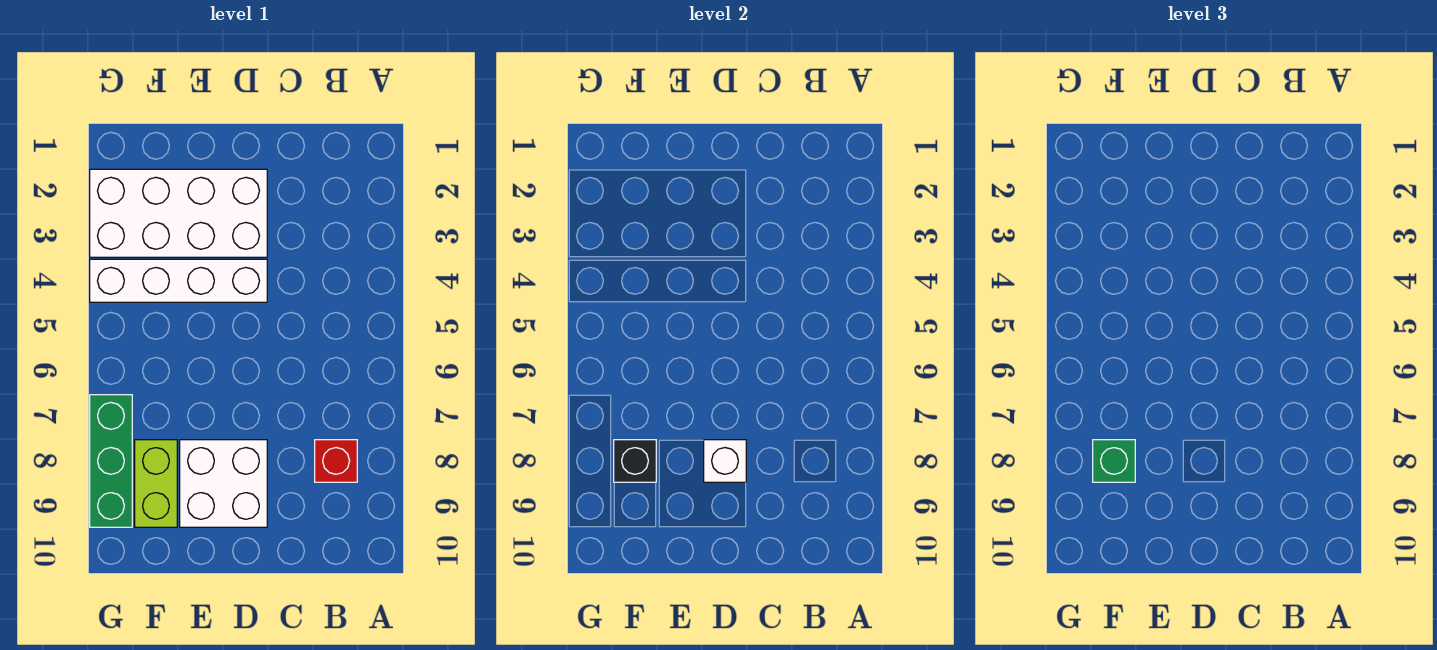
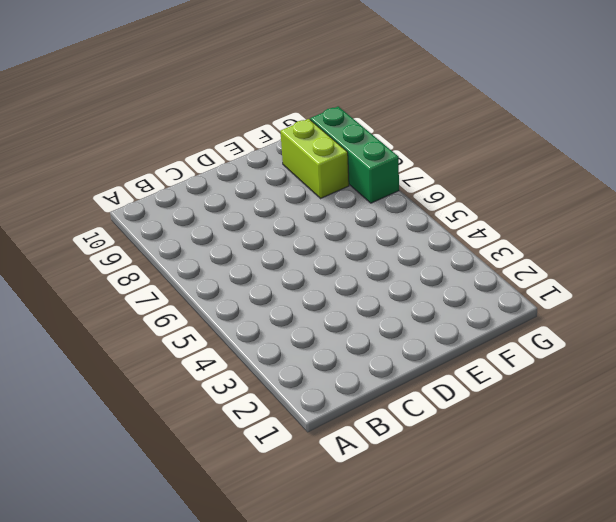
none -> red brick B8 level 1
none -> white brick D2:G3 level 1

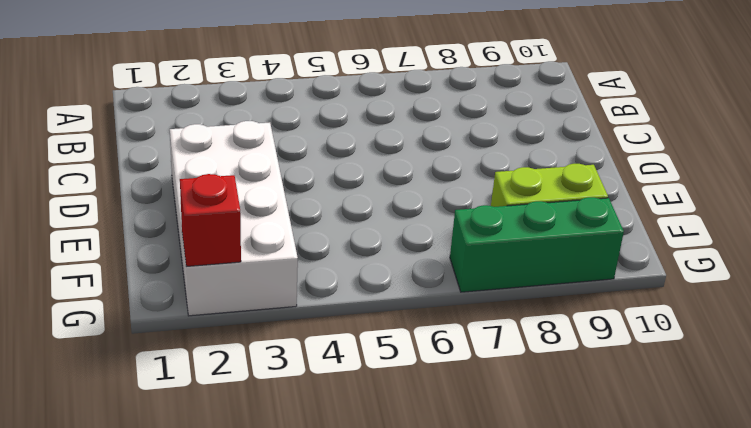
red brick G2 level 2 -> red brick B8 level 1
none -> white brick D4:G4 level 1
none -> white brick D8:E9 level 1

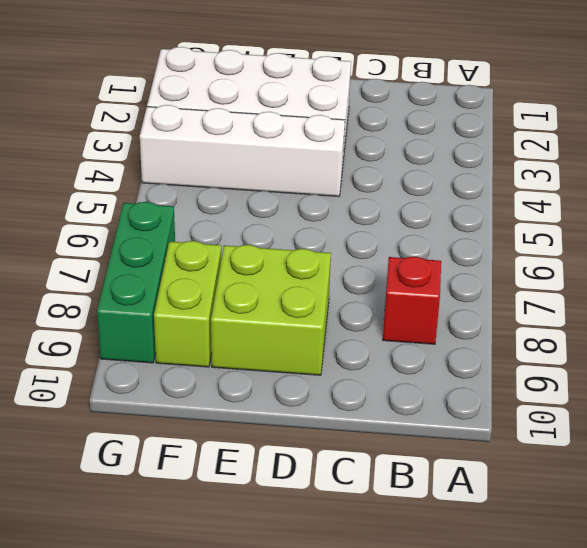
lime brick D8:E9 level 1 -> white brick D8:E9 level 1
none -> white brick D8 level 2
none -> black brick F8 level 2

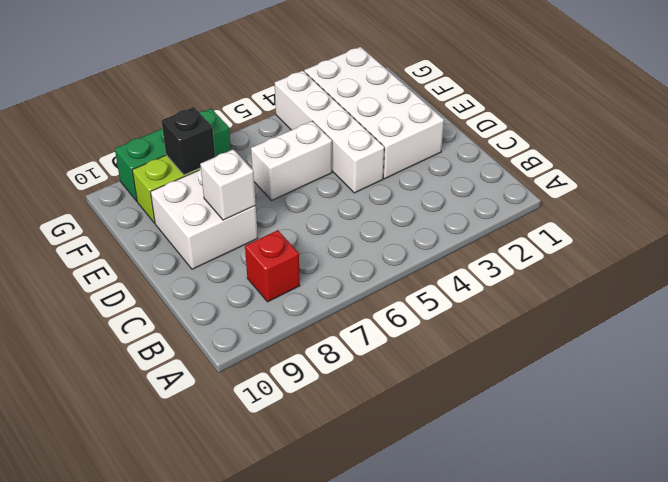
white brick E5:E6 level 1 -> none
none -> green brick F8 level 3

